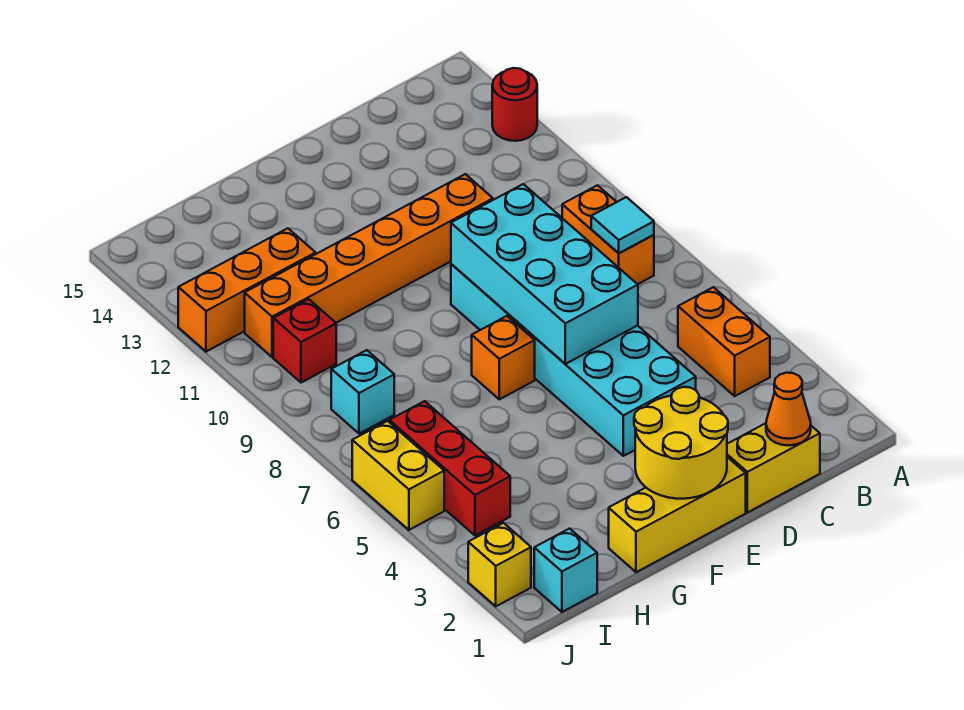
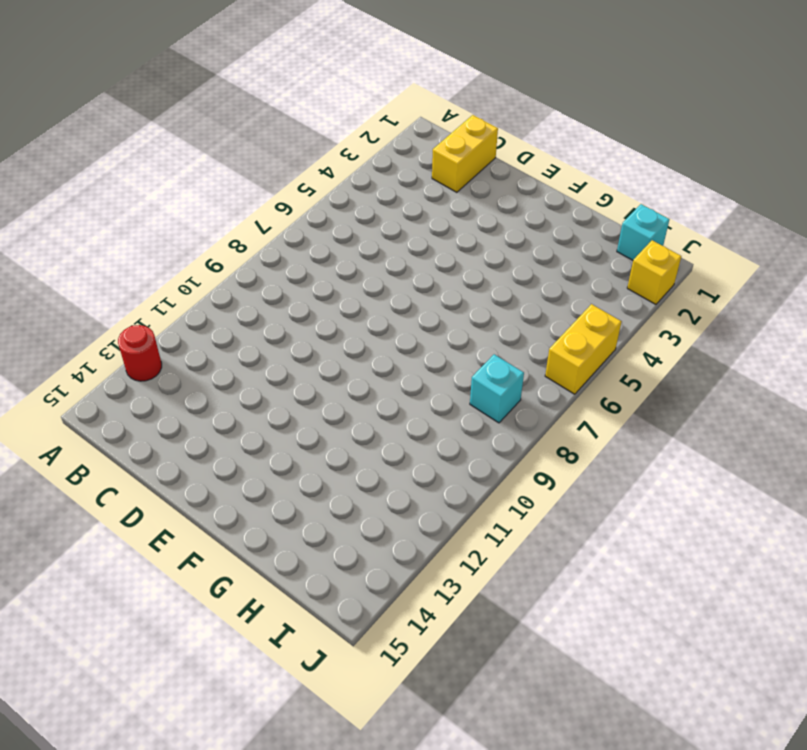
yellow brick C1:C2 level 1 -> yellow brick C1:D1 level 1
none -> orange brick B4:B5 level 1
none -> orange brick B8:B9 level 1
none -> cyan brick D4:E9 level 1

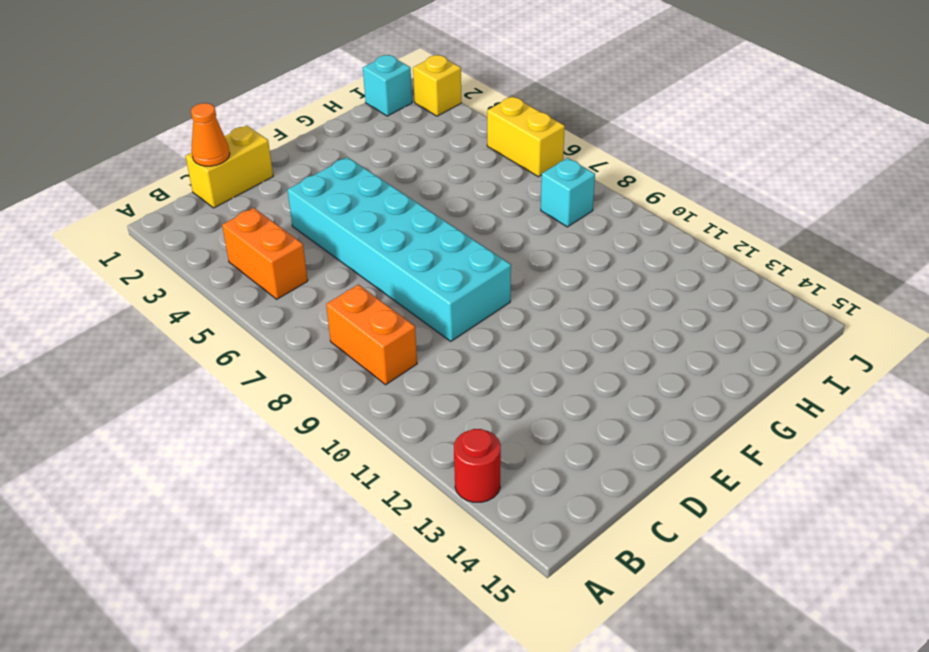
none -> orange brick D11:I11 level 1
none -> yellow brick E1:G1 level 1
none -> orange brick F7 level 1

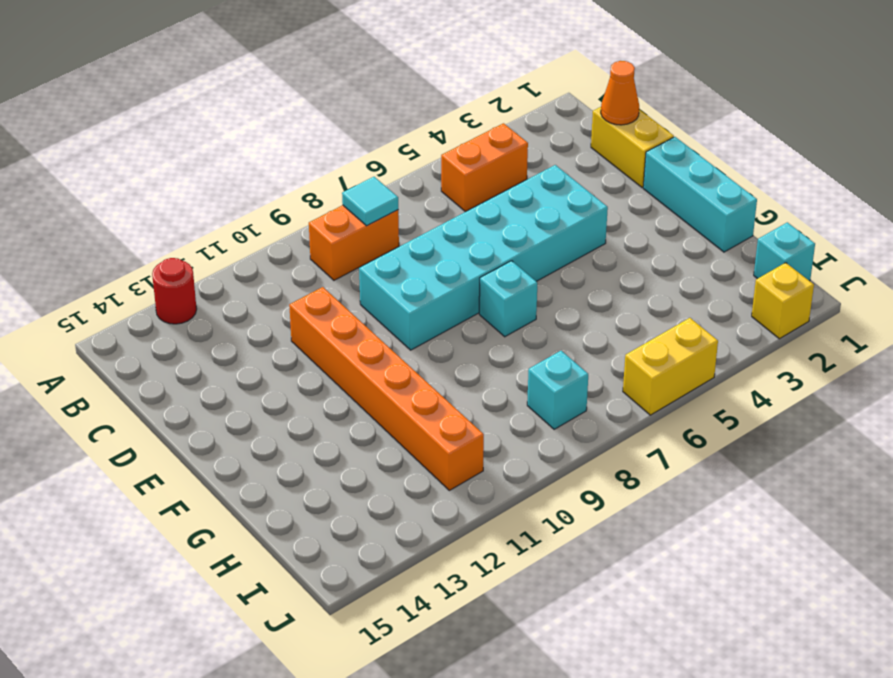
cyan brick E1:G1 level 1 -> yellow brick E1:G1 level 1
cyan brick F7 level 1 -> orange brick F7 level 1
none -> orange brick H12:J12 level 1
none -> red brick I4:I6 level 1
none -> red brick I10 level 1

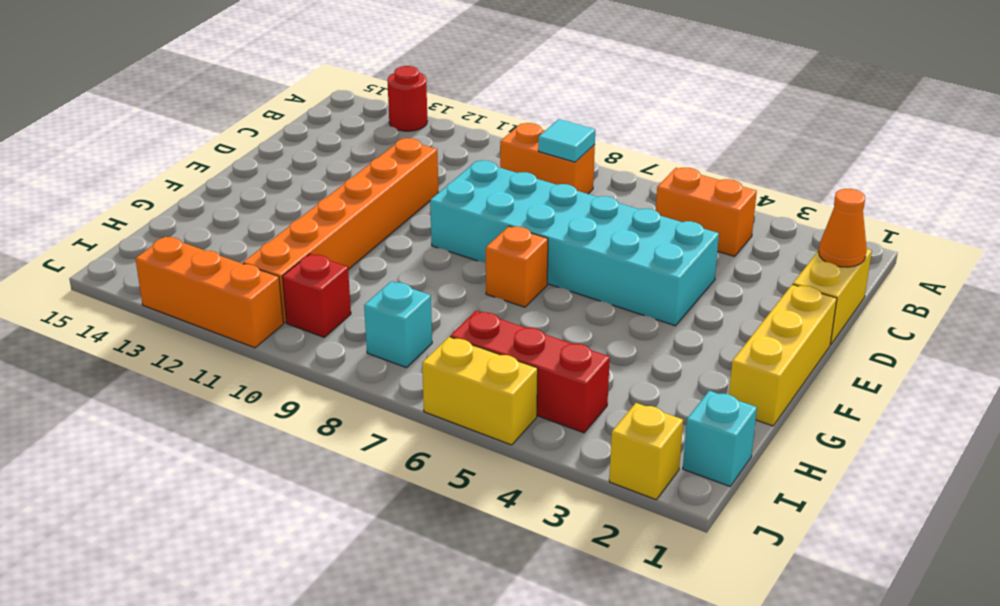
orange brick J11:J13 level 1 -> orange brick H12:J12 level 1
none -> cyan brick D6:E9 level 2
none -> yellow round brick E1:F2 level 2

